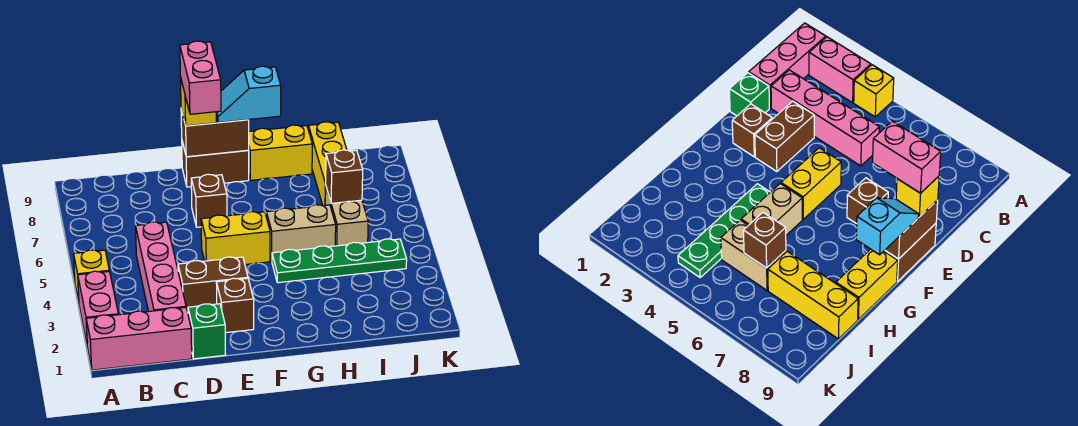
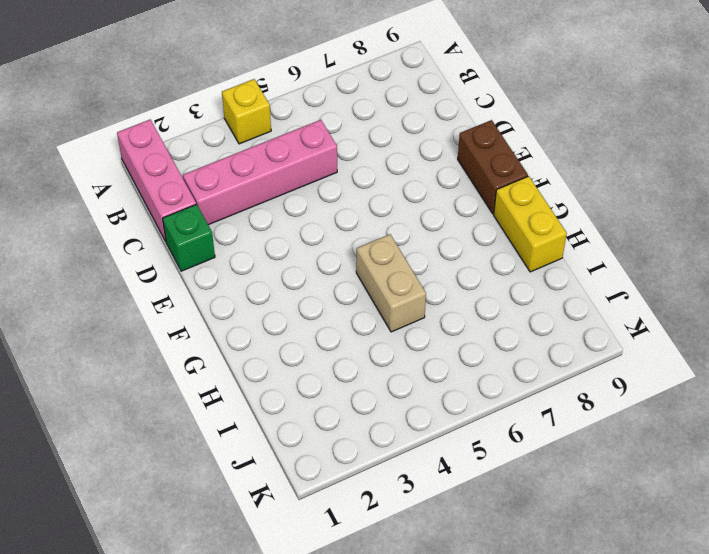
none -> pink brick A2:A3 level 1
none -> brown brick D3:E3 level 1
none -> brown brick E2 level 1

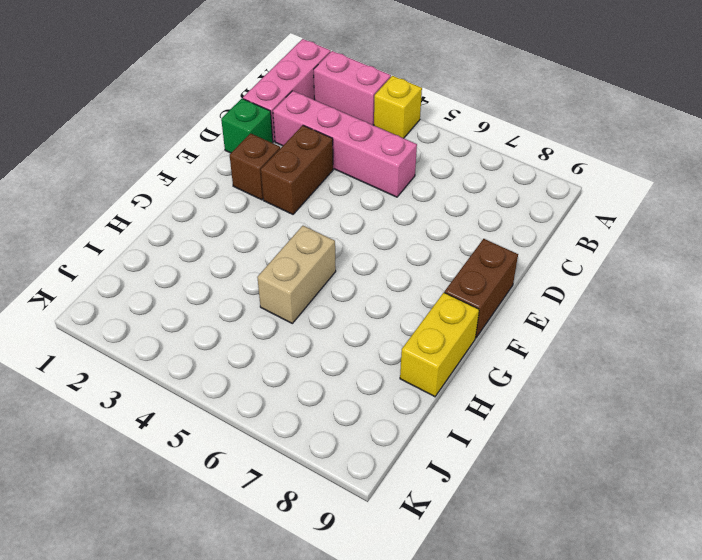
none -> yellow brick E5:F5 level 1
none -> brown brick E7 level 1
none -> green plate G4:J4 level 1

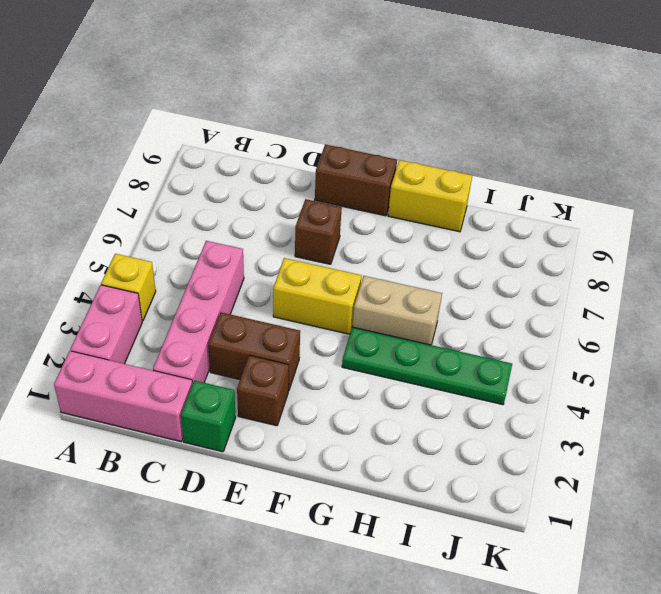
none -> tan brick I5:I6 level 1
none -> yellow brick I7:I9 level 1
none -> brown brick E9:F9 level 2

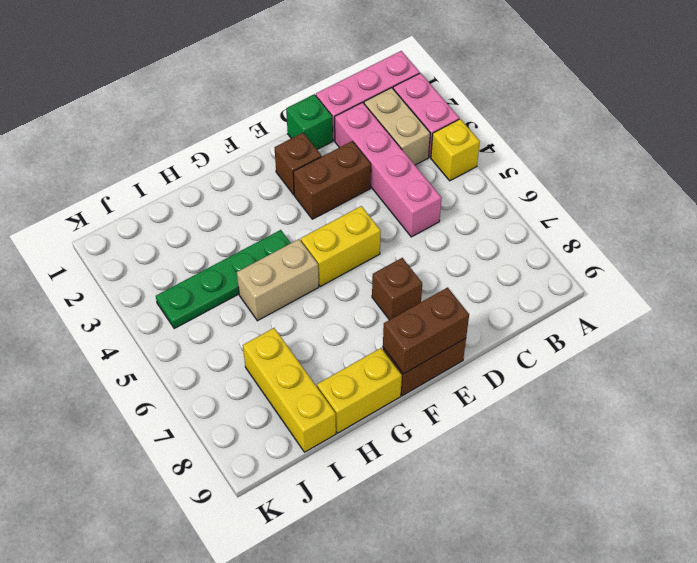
tan brick B2:B3 level 1 -> tan brick I5:I6 level 1
none -> brown brick I6 level 2
none -> yellow brick E9 level 3
none -> cyan slope F9:G9 level 3 top G

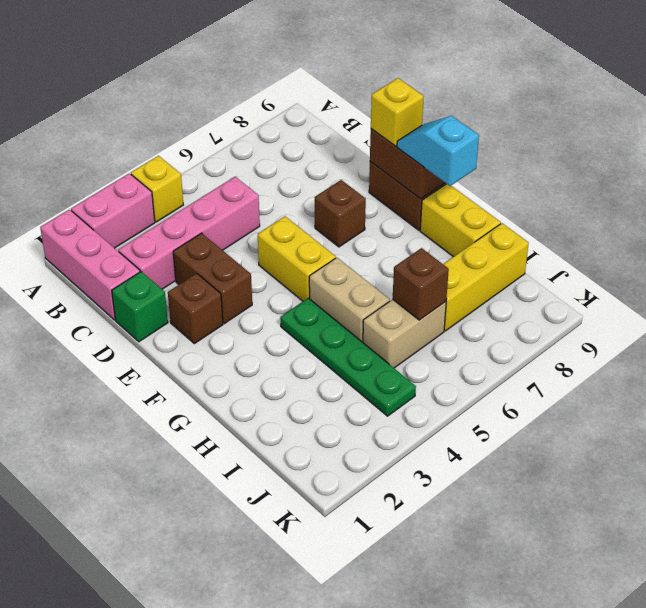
none -> pink brick E8:E9 level 4

